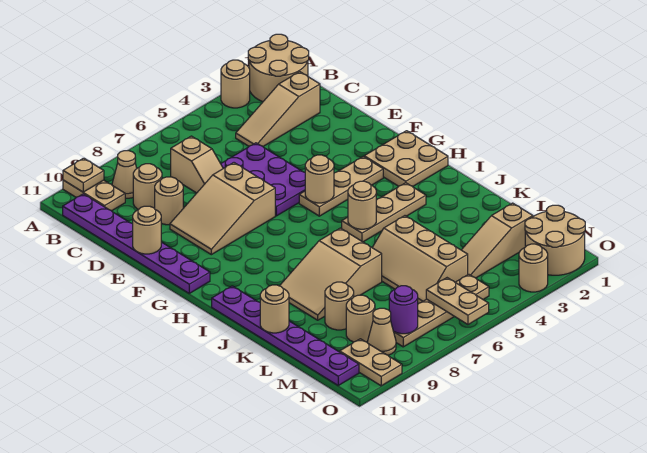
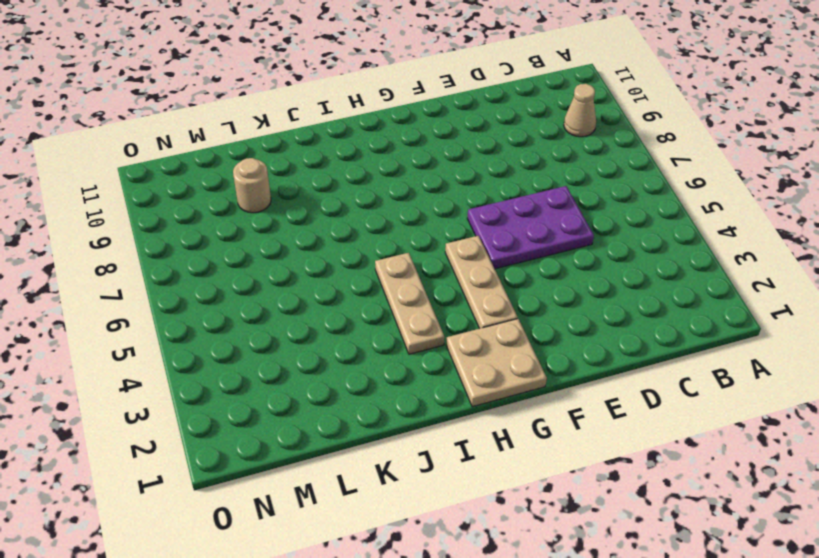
none -> tan round brick A1:B2 level 1
none -> tan round brick A3 level 1
none -> tan plate A10:B10 level 1
none -> purple plate B11:G11 level 1

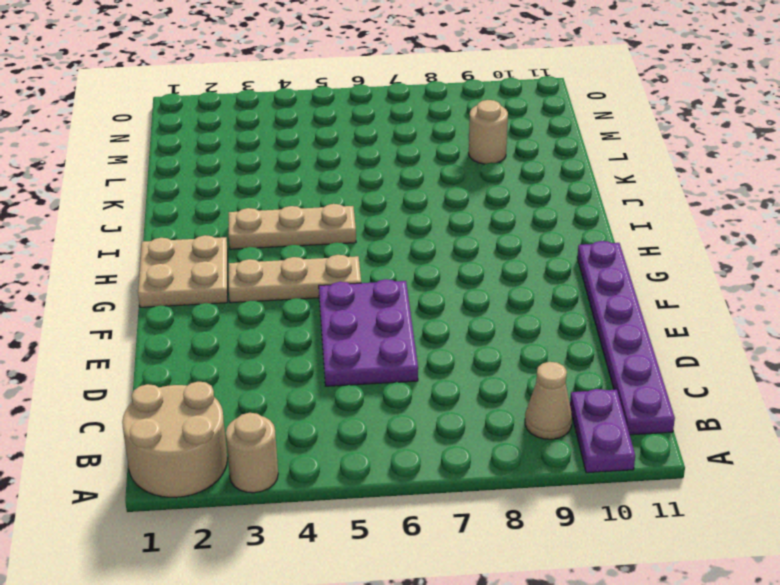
purple plate A10:B10 level 1 -> tan plate A10:B10 level 1
none -> tan slope C2:C4 level 1 top 2
none -> tan slope C7:D7 level 1 top C
none -> tan round brick C9 level 1
none -> tan round brick D9 level 1

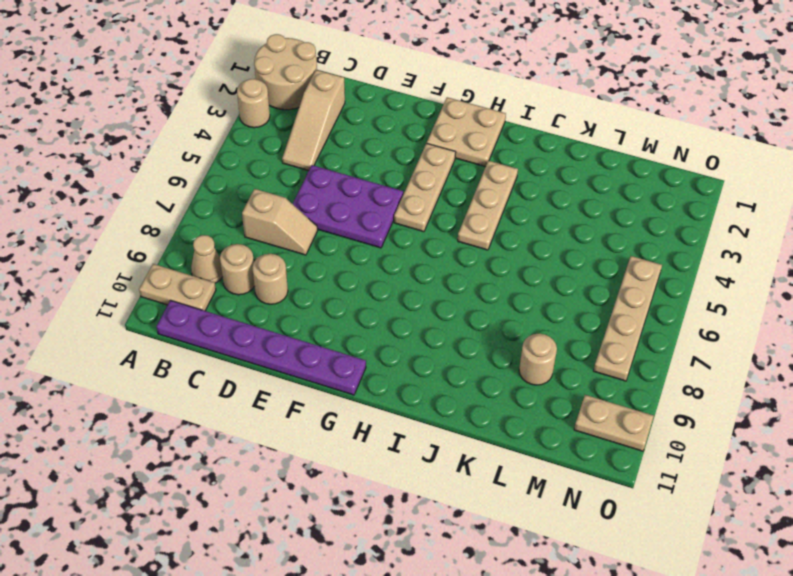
none -> tan slope E7:F9 level 1 top 7
none -> purple plate I11:N11 level 1
none -> tan slope J7:K9 level 1 top 7
none -> tan slope K5:M6 level 1 top 5

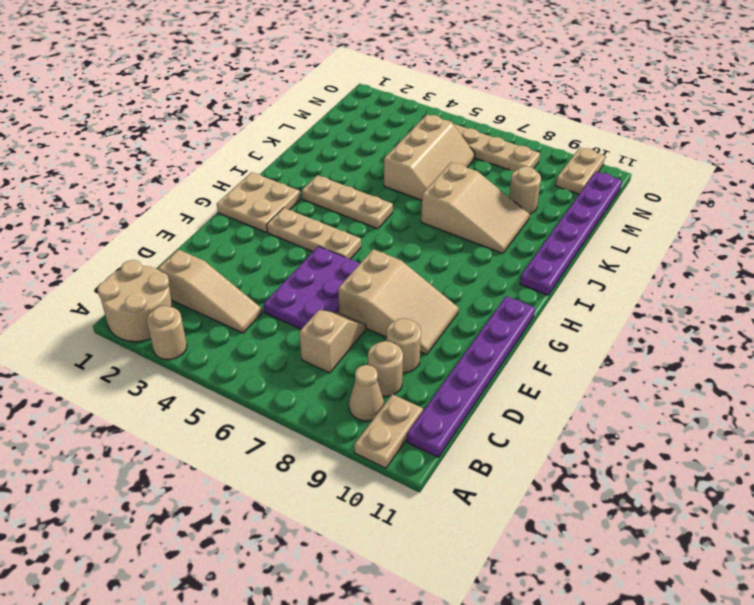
none -> tan slope M2:M4 level 1 top 2
none -> tan round brick M9 level 1
none -> tan round brick N1:O2 level 1
none -> tan cone N9 level 1

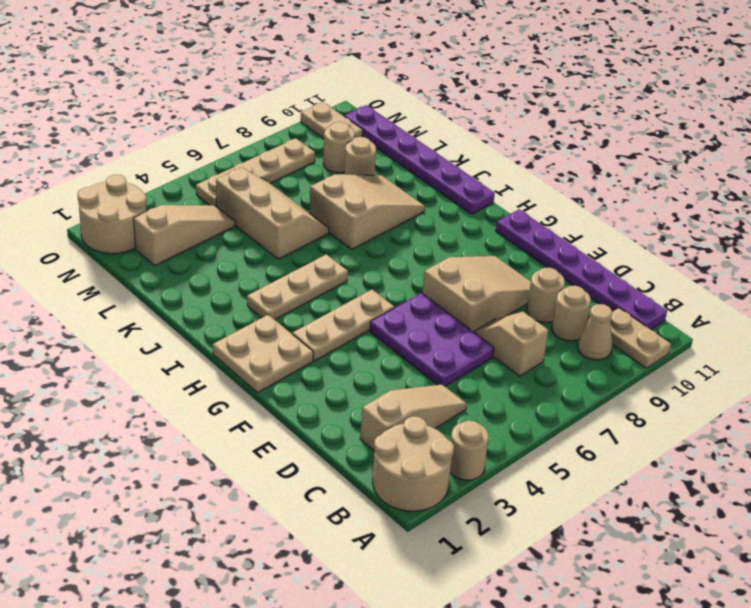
none -> tan cone N9 level 1
none -> tan round brick O3 level 1
none -> tan plate A10 level 2
none -> tan round brick E11 level 2

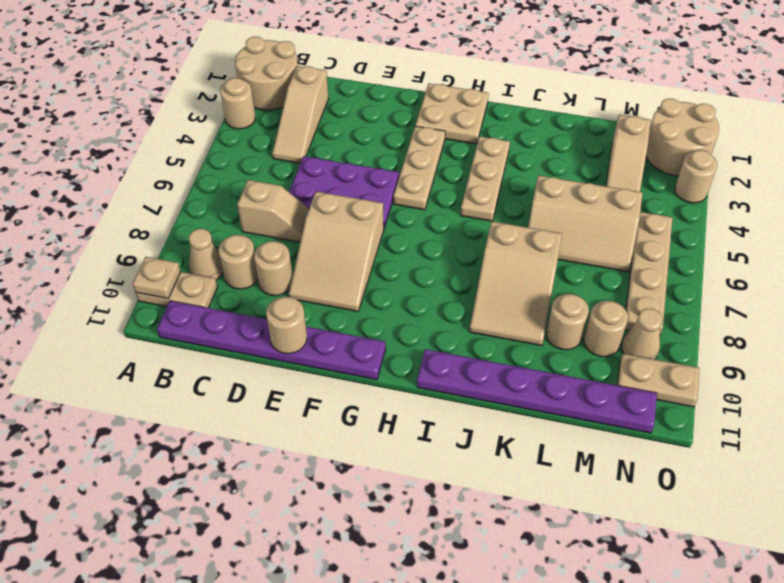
none -> tan round brick G5 level 2
none -> tan round brick I5 level 2
none -> tan round brick K11 level 2
none -> tan plate N6:O6 level 2

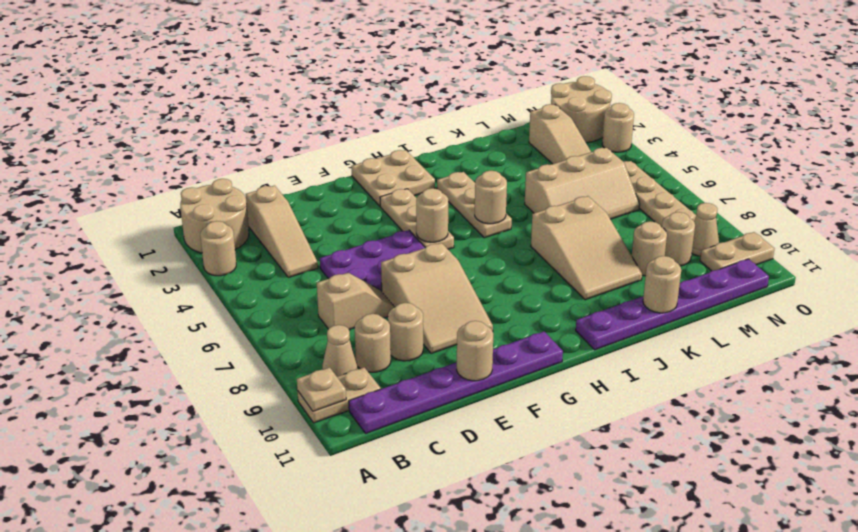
none -> tan plate N6:O6 level 2
none -> purple round brick N8 level 2

